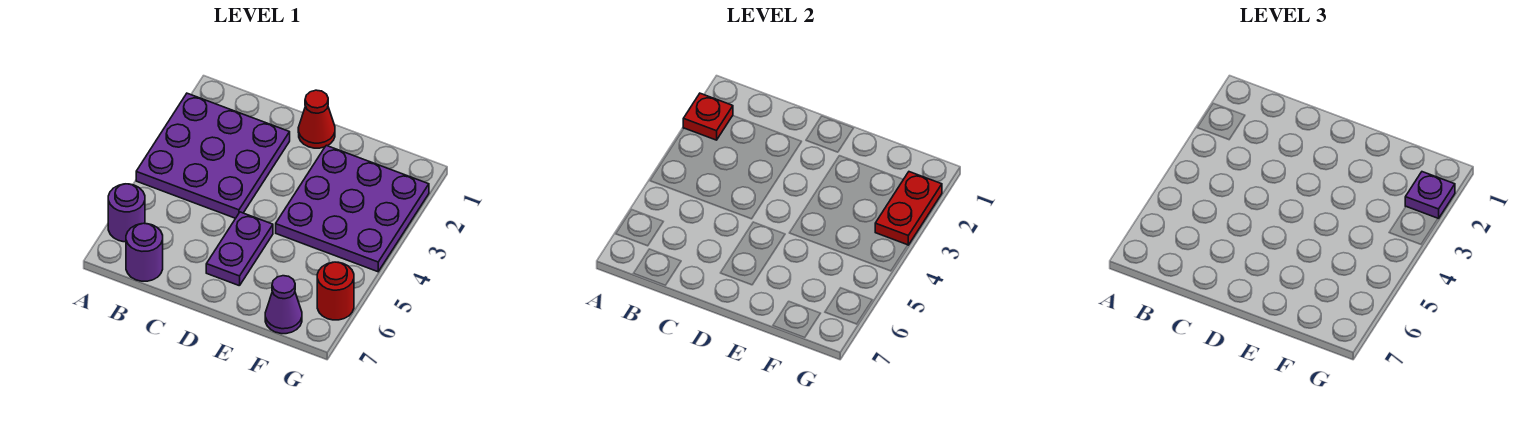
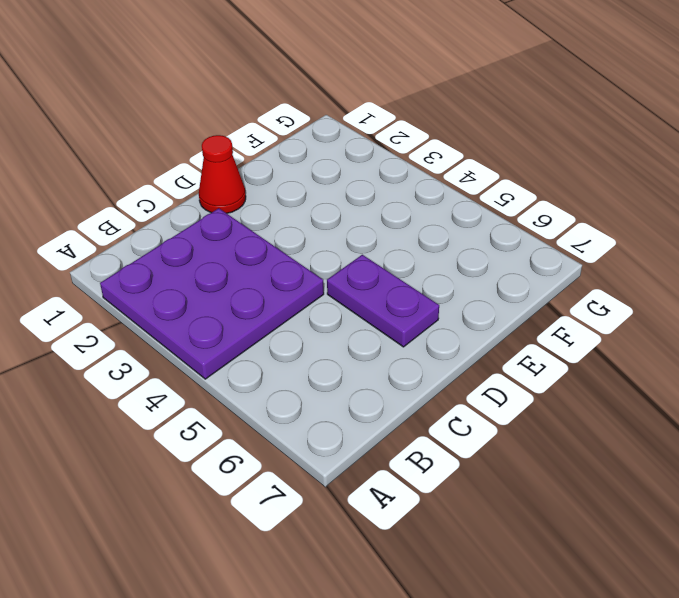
none -> purple round brick A6 level 1
none -> purple round brick B7 level 1

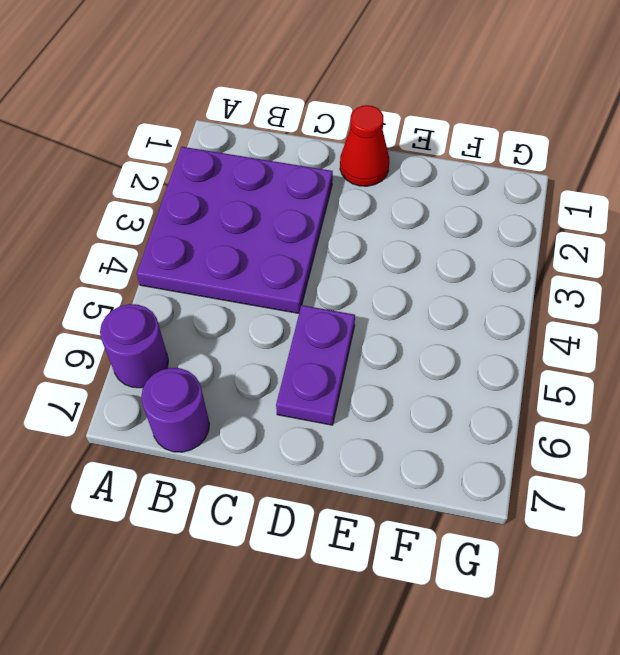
none -> purple plate E2:G4 level 1
none -> purple cone F7 level 1

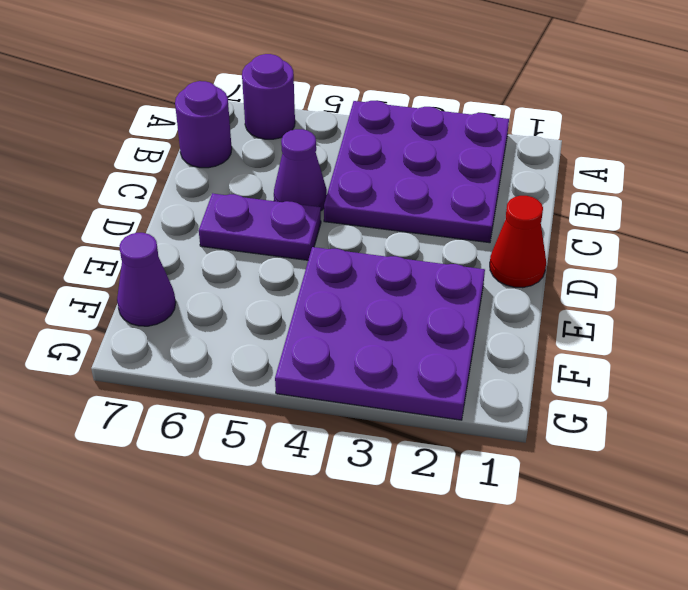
purple cone C5 level 1 -> none
none -> red round brick G6 level 1
none -> red plate A2 level 2

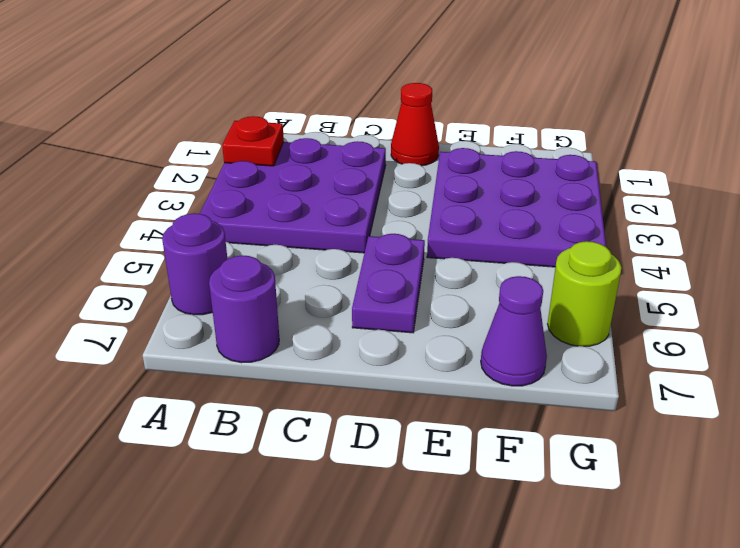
lime round brick G6 level 1 -> red round brick G6 level 1
none -> red plate G2:G3 level 2
none -> purple plate G2 level 3

